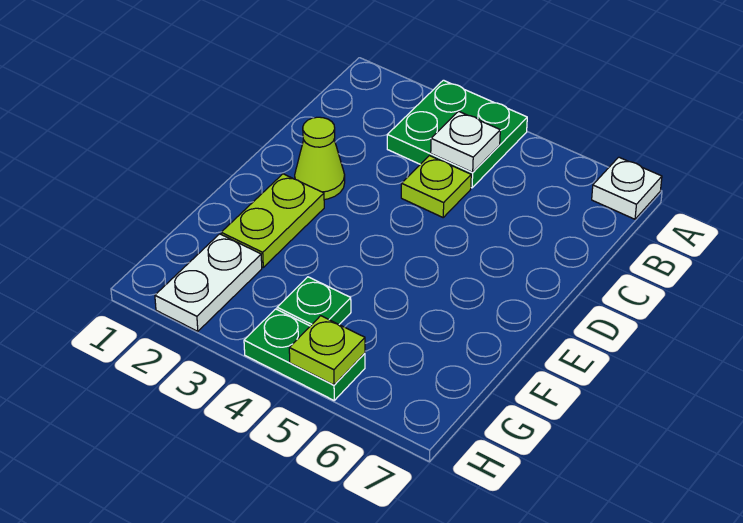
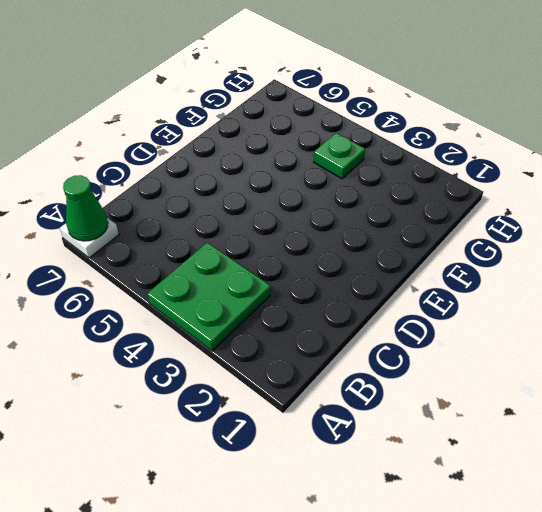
green cone A7 level 2 -> none
none -> lime plate C4 level 1
none -> lime cone D2 level 1

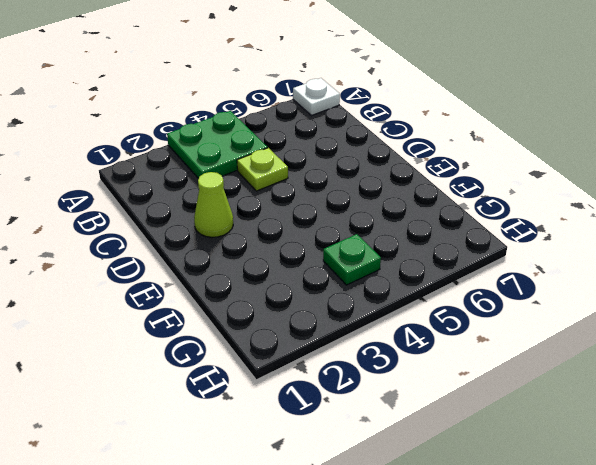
none -> lime plate E2:F2 level 1
none -> white plate G2:H2 level 1

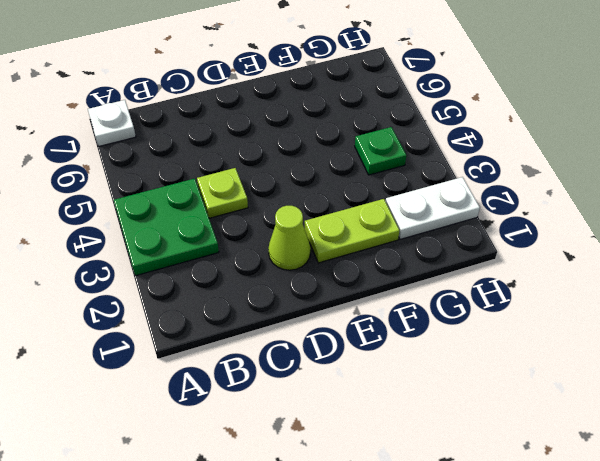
none -> green plate H4:H5 level 1
none -> white plate B4 level 2

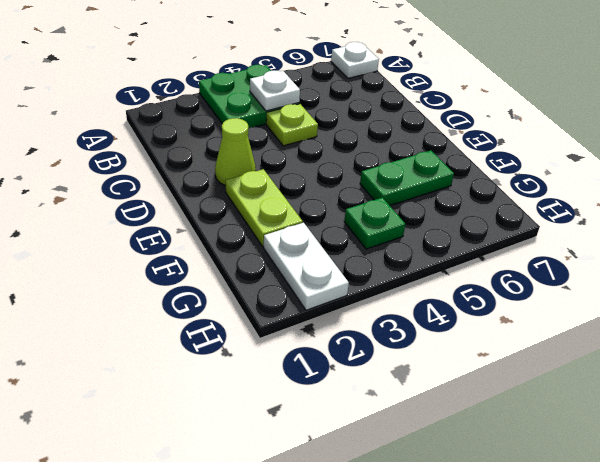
green plate F5:F6 level 1 -> green plate H4:H5 level 1
none -> lime plate H5 level 2

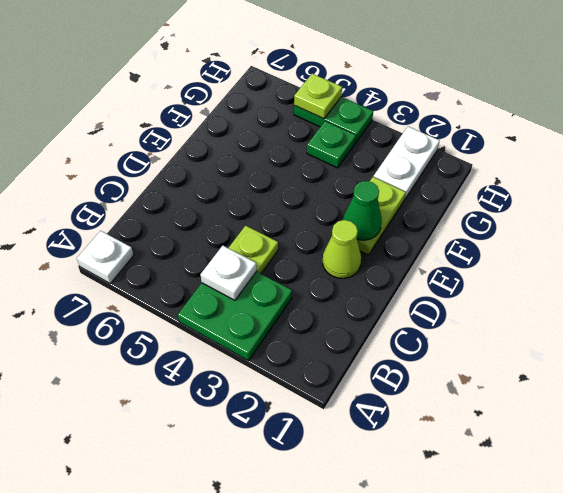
green cone E2 level 2 -> none

